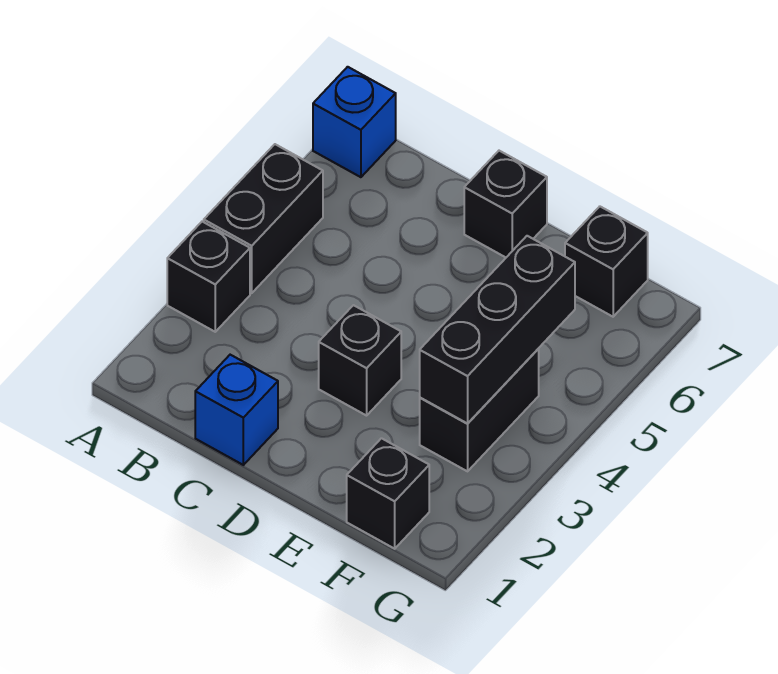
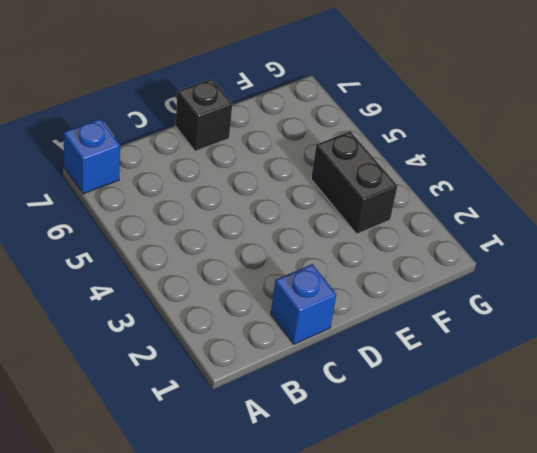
none -> black brick A3 level 1
none -> black brick A4:A5 level 1

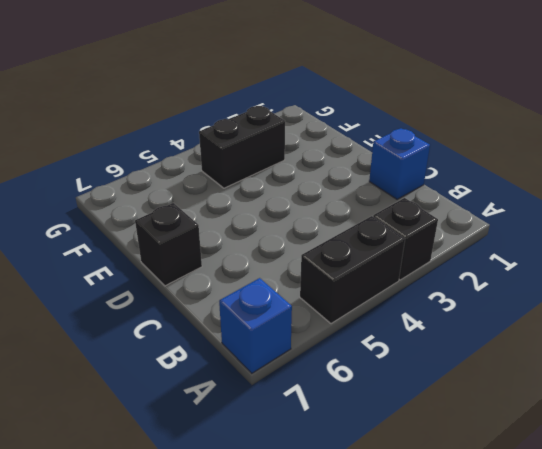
none -> black brick D3 level 1
none -> black brick F1 level 1

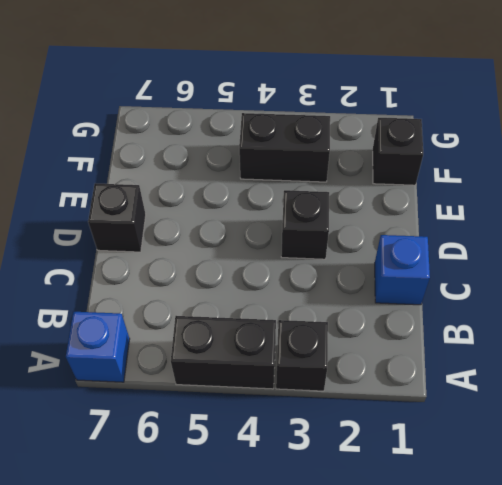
none -> black brick F7 level 1
none -> black brick F3:F5 level 2

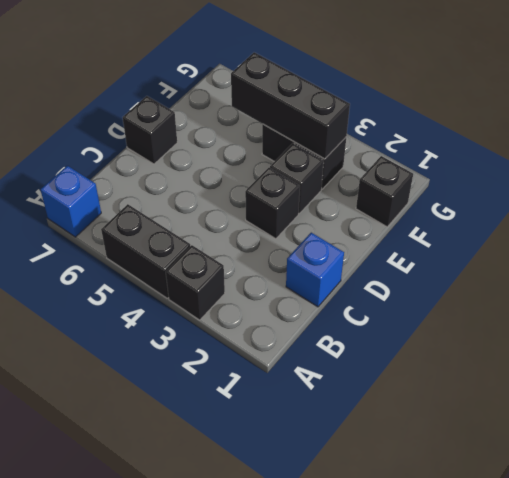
black brick E3 level 1 -> black brick F7 level 1

